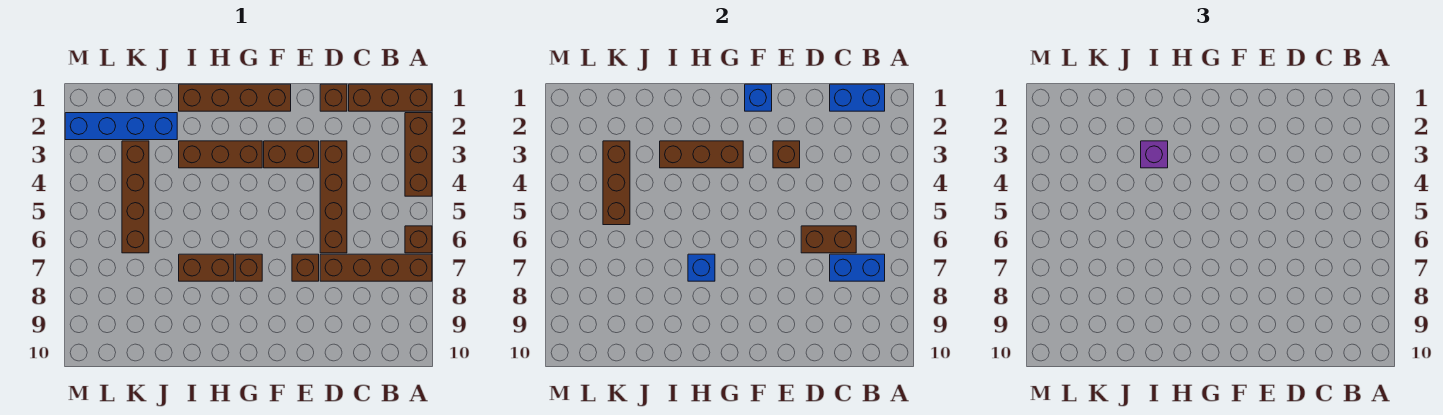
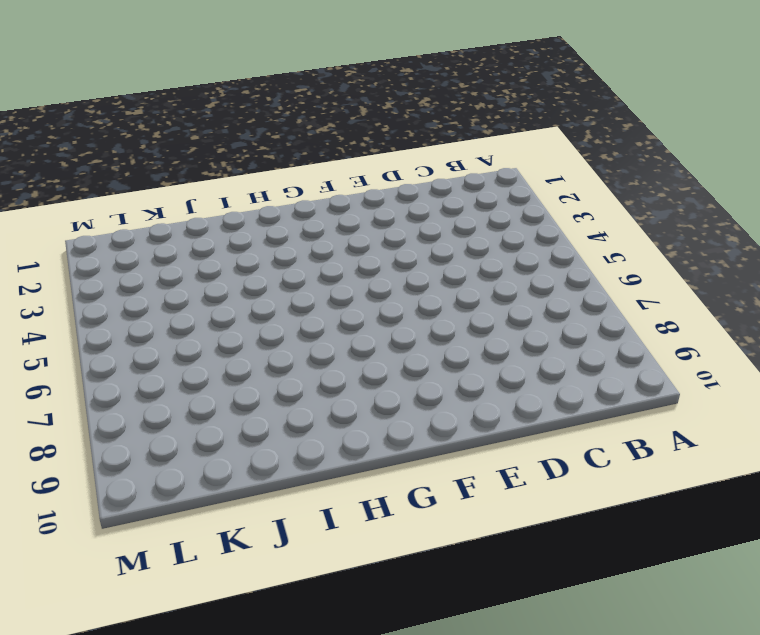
none -> brown brick A1:C1 level 1
none -> brown brick A2:A4 level 1
none -> brown brick A6 level 1

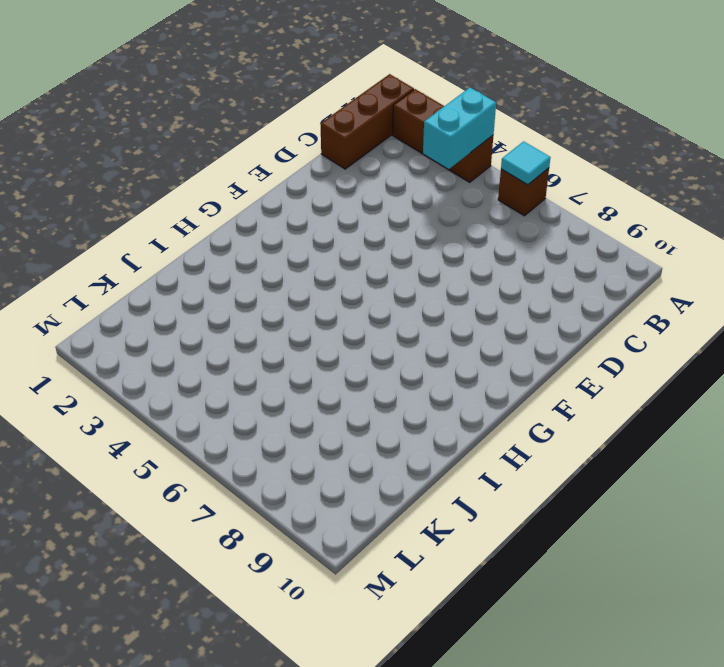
cyan brick A4:B4 level 2 -> none
cyan tile A6 level 2 -> none
none -> brown brick A7:D7 level 1
none -> brown brick D1 level 1
none -> brown brick D3:D6 level 1

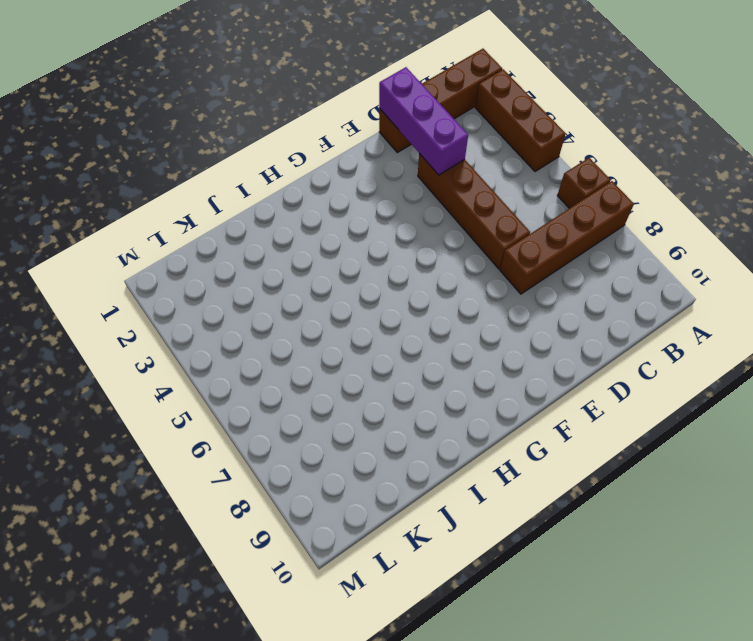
purple brick D1:D3 level 2 -> none
none -> brown brick E3:F3 level 1
none -> brown brick E7 level 1
none -> brown brick F1:I1 level 1

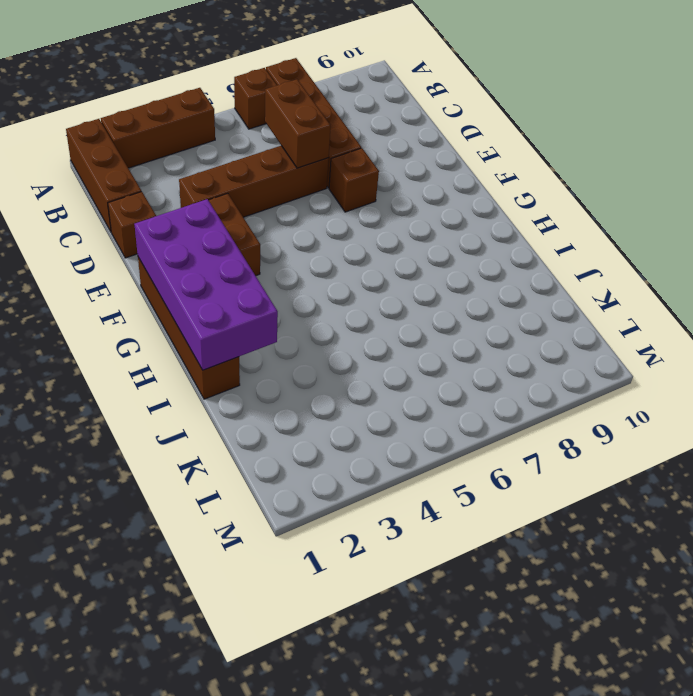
purple brick F1:I2 level 2 -> blue brick F1 level 2
none -> brown brick G3:I3 level 1
none -> brown brick G7 level 1
none -> brown brick H7:I7 level 1

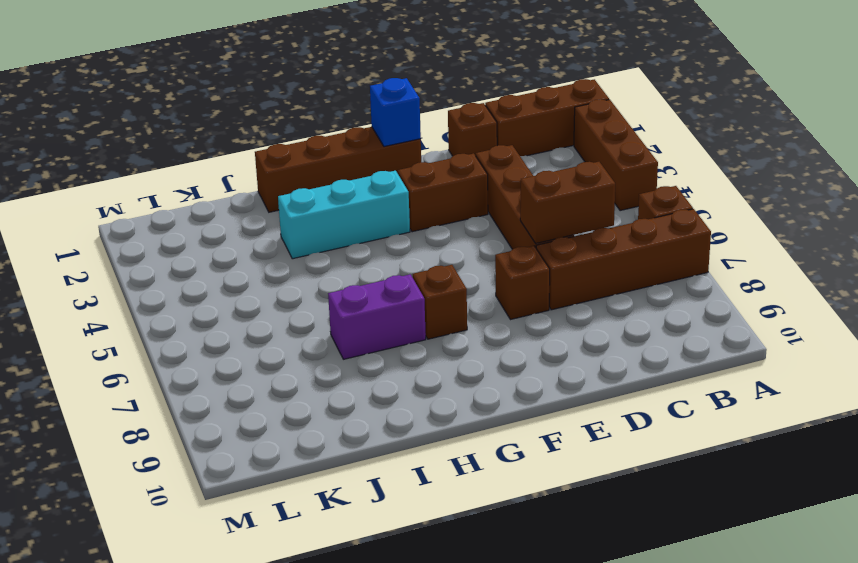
cyan brick G3:I3 level 1 -> brown brick G3:I3 level 1
purple brick H7:I7 level 1 -> brown brick H7:I7 level 1
none -> blue brick J2:M2 level 1
none -> brown brick K3:K6 level 1
none -> blue brick B1:C1 level 2

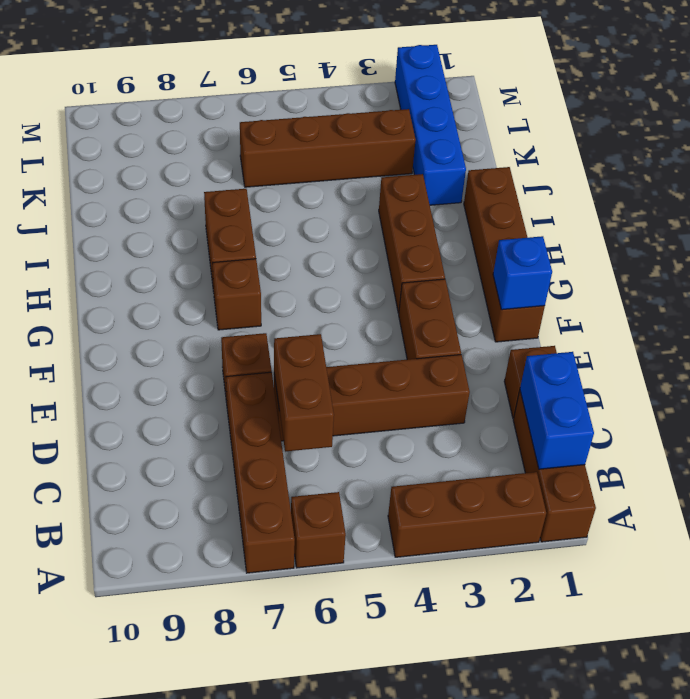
none -> blue brick B7:C7 level 2
none -> brown brick E3 level 2
none -> brown brick G3:I3 level 2

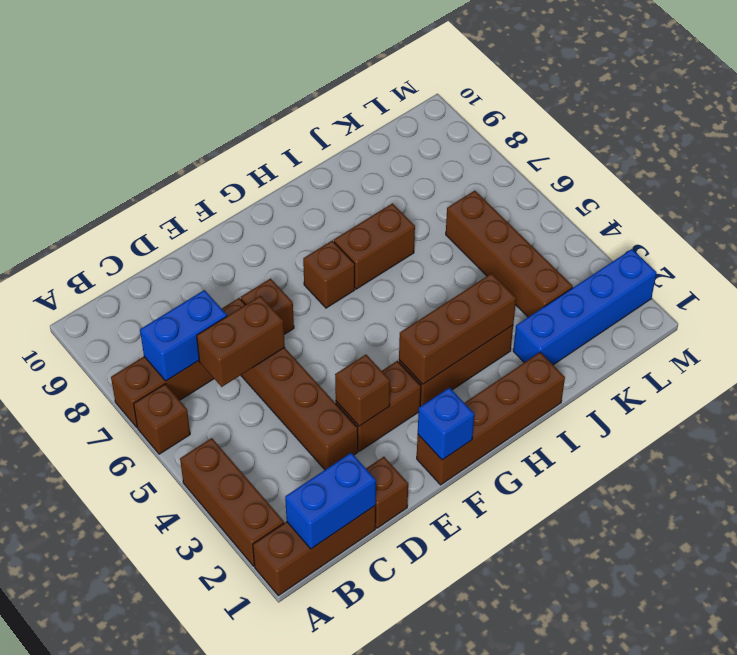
none -> blue brick H7 level 2
none -> brown brick K3:K5 level 2
none -> purple brick I3 level 3

